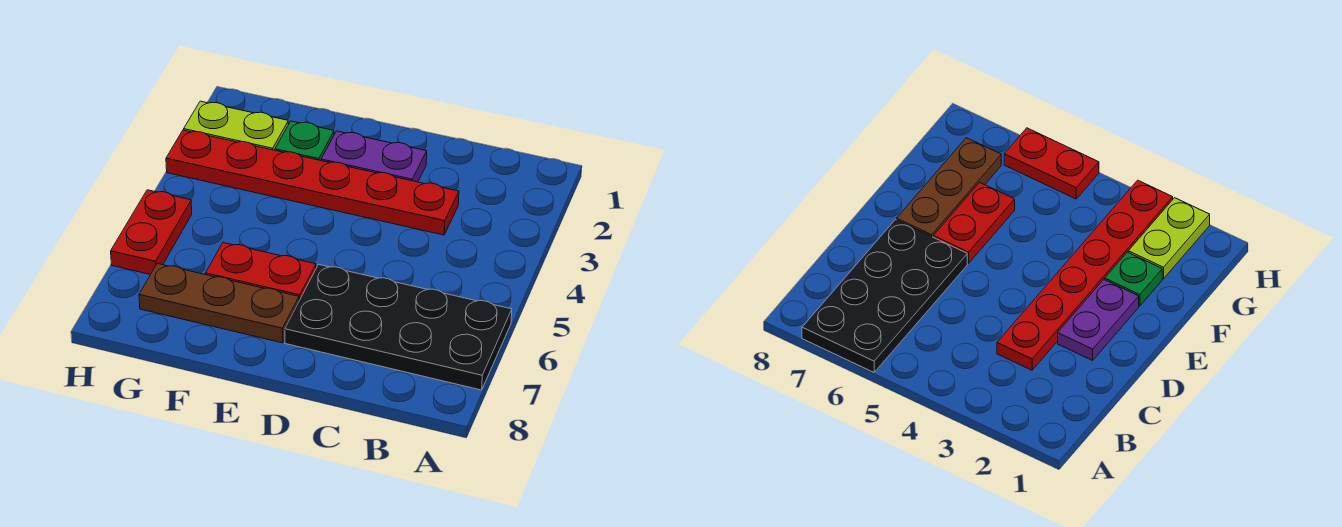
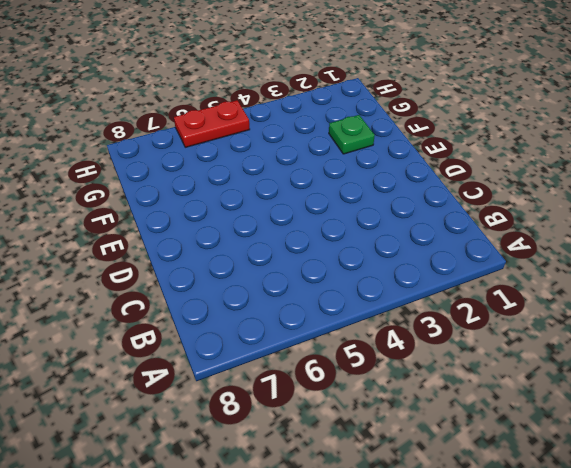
none -> black plate A6:D7 level 1
none -> red plate C3:H3 level 1

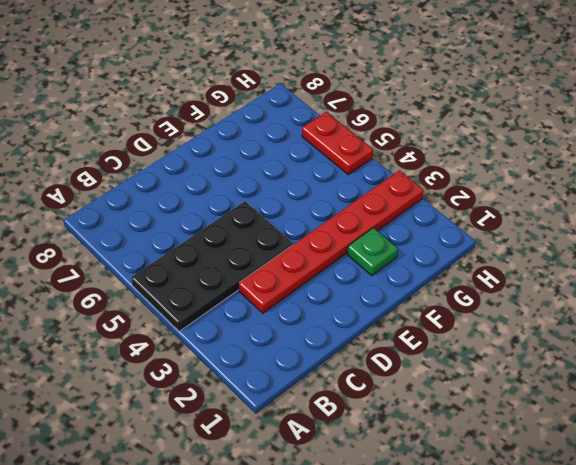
black plate A4:D5 level 1 -> black plate A6:D7 level 1
none -> purple plate D2:E2 level 1
none -> red plate E6:F6 level 1

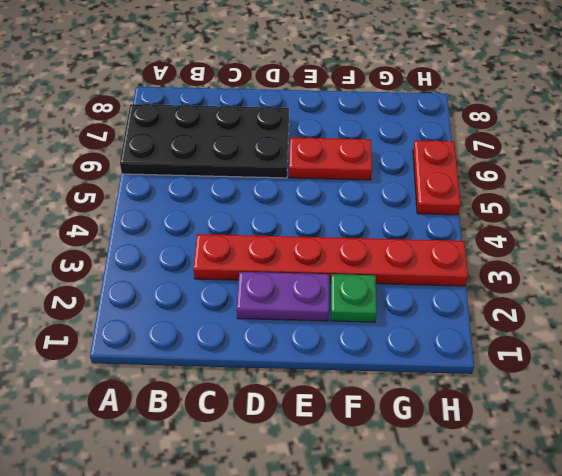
none -> brown plate E7:G7 level 1
none -> lime plate G2:H2 level 1

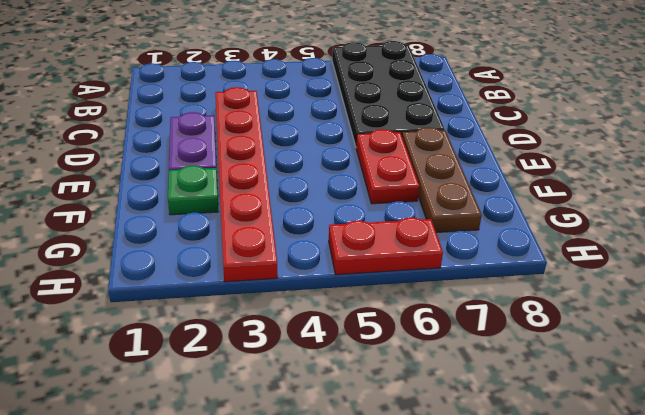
none -> lime plate G2:H2 level 1

